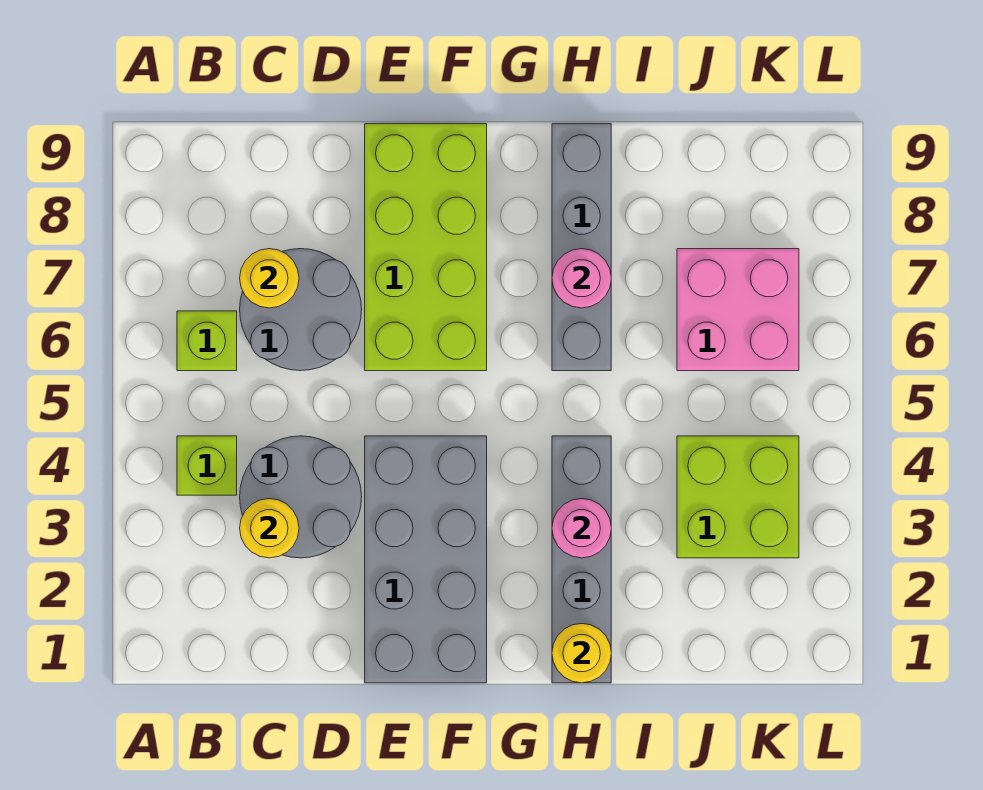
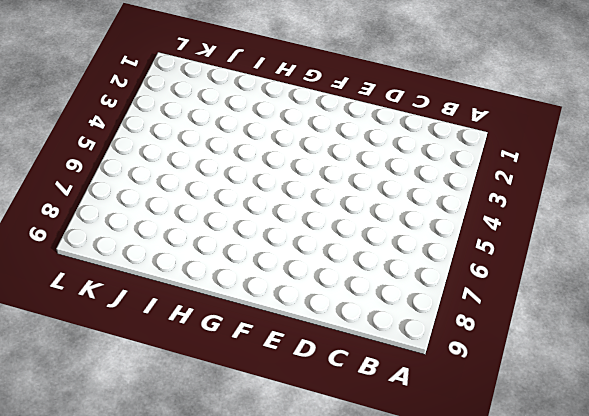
none -> lime brick B4 level 1
none -> lime brick B6 level 1
none -> grey round brick C3:D4 level 1

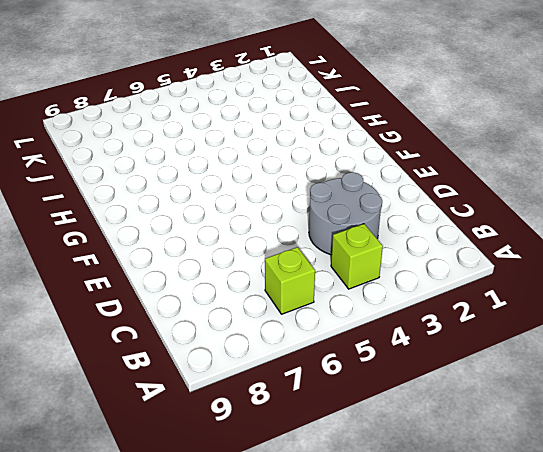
none -> grey round brick C6:D7 level 1
none -> grey brick E1:F4 level 1
none -> lime brick E6:F9 level 1

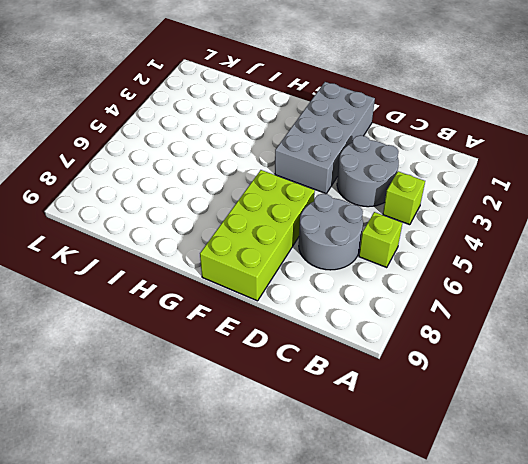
none -> grey brick H1:H4 level 1
none -> grey brick H6:H9 level 1
none -> lime brick J3:K4 level 1

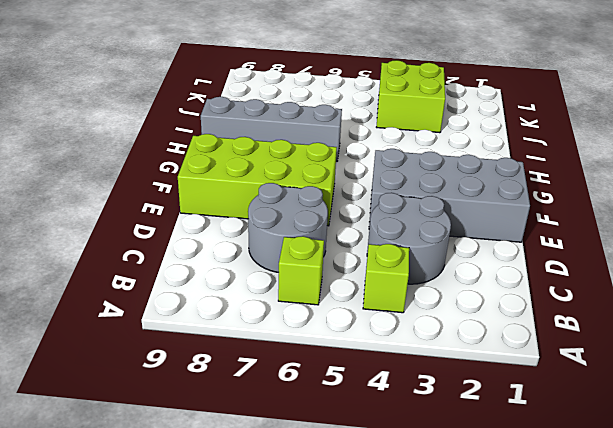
none -> grey brick H1:H4 level 1
none -> pink brick J6:K7 level 1
none -> yellow round brick C3 level 2

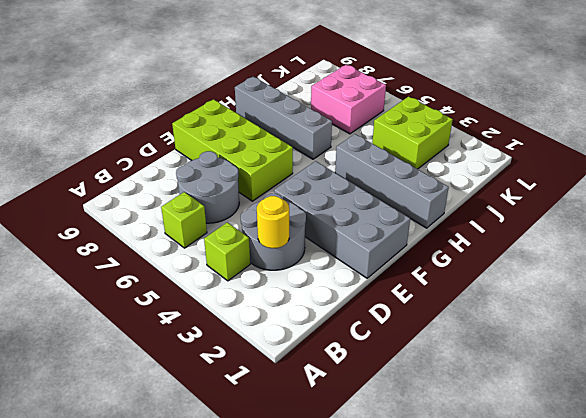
none -> yellow round brick C7 level 2
none -> yellow round brick H1 level 2
none -> pink round brick H3 level 2

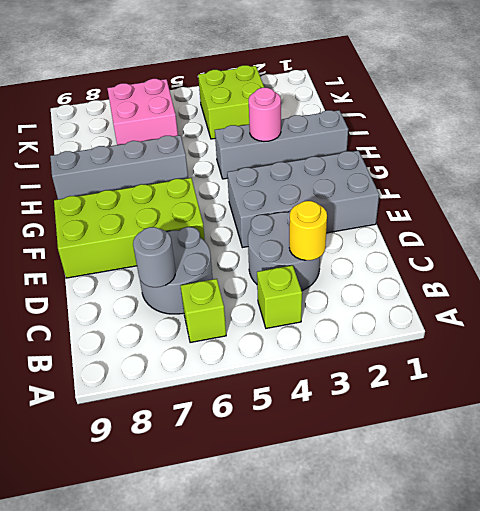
grey round brick C7 level 2 -> yellow round brick C7 level 2
none -> yellow round brick H1 level 2
none -> pink round brick H7 level 2

